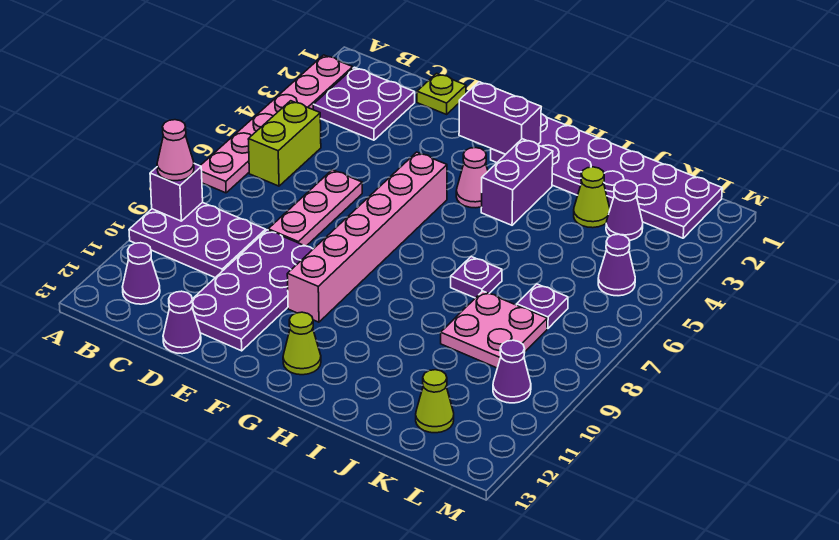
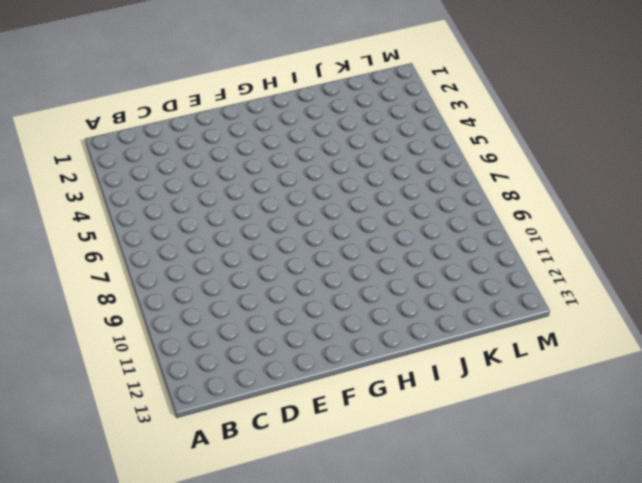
none -> pink plate A2:A7 level 1
none -> purple plate A9:C10 level 1
none -> purple plate B2:C3 level 1

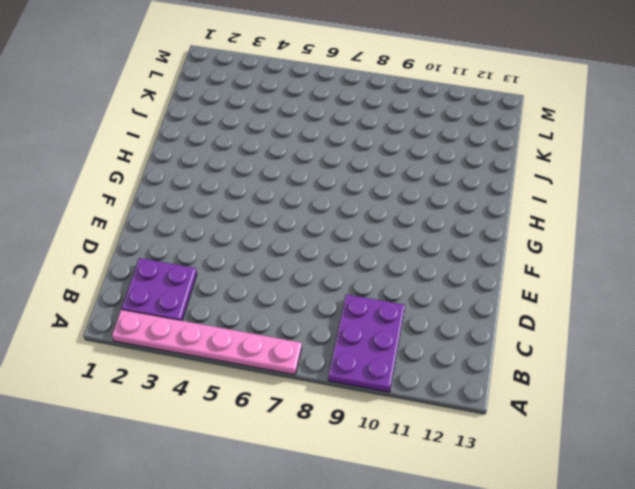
none -> lime brick B5:B6 level 1
none -> purple cone B12 level 1
none -> lime plate D1 level 1

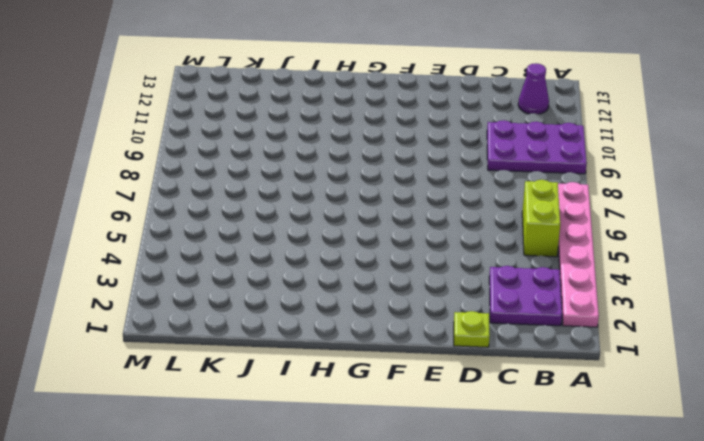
none -> pink plate D6:D8 level 1
none -> purple plate D9:E12 level 1
none -> purple cone D13 level 1

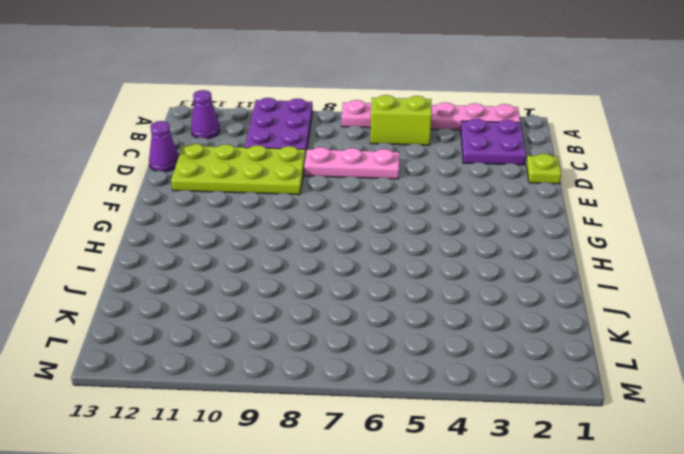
lime plate D9:E12 level 1 -> purple plate D9:E12 level 1
none -> pink brick F5:F10 level 1
none -> purple plate G1:L2 level 1
none -> pink cone G4 level 1

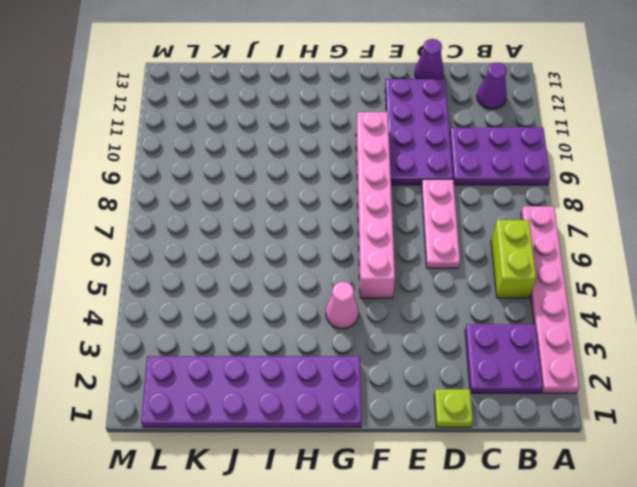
none -> lime cone G12 level 1
none -> purple brick H3:H4 level 1
none -> purple plate I7 level 1

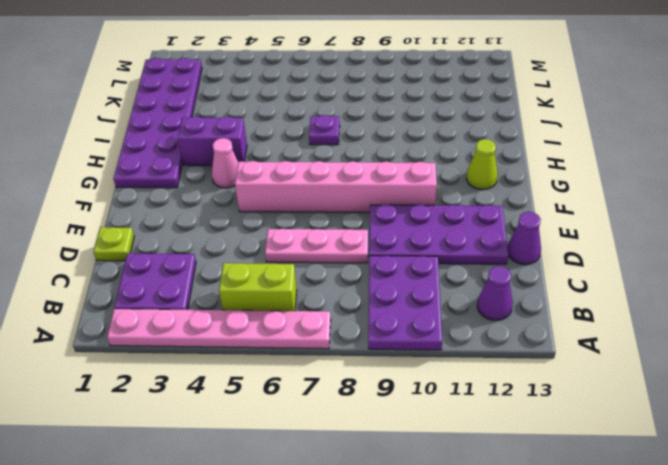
none -> lime cone J3 level 1
none -> pink plate J8:K9 level 1
none -> purple cone K3 level 1

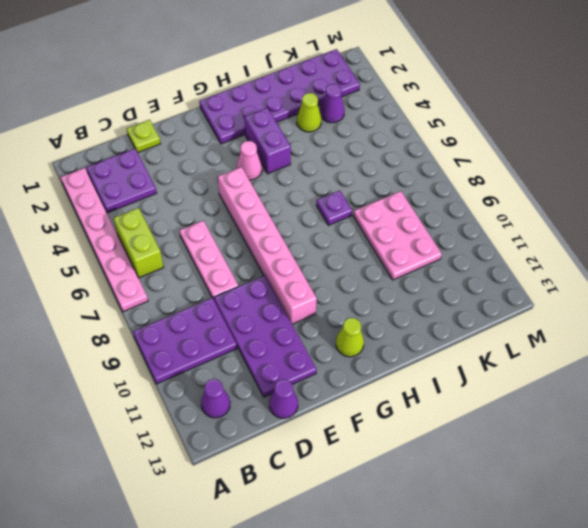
pink plate J8:K10 level 1 -> pink plate J8:K9 level 1
none -> purple plate K7 level 1
none -> lime cone K12 level 1
none -> purple cone L5 level 1

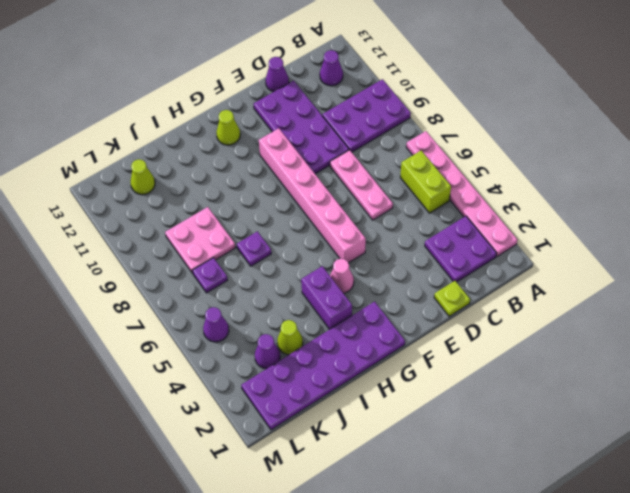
none -> purple cone L10 level 1
none -> purple brick A9 level 2
none -> purple brick F2:G2 level 2

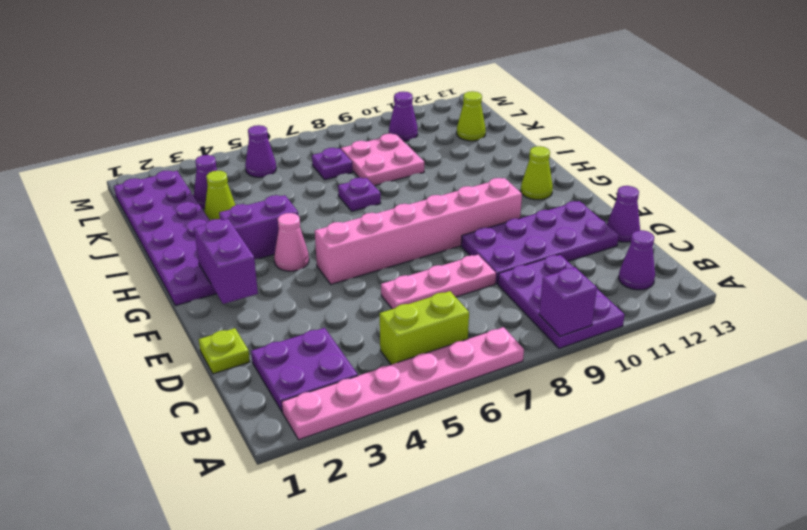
none -> pink cone A9 level 3

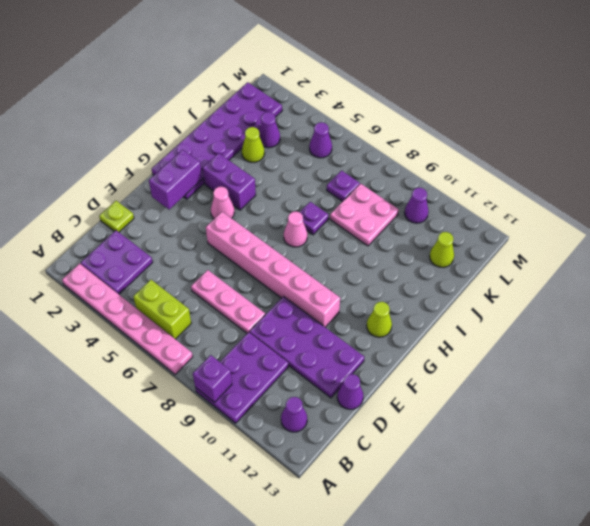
pink cone H7 level 1 -> pink cone A9 level 3

